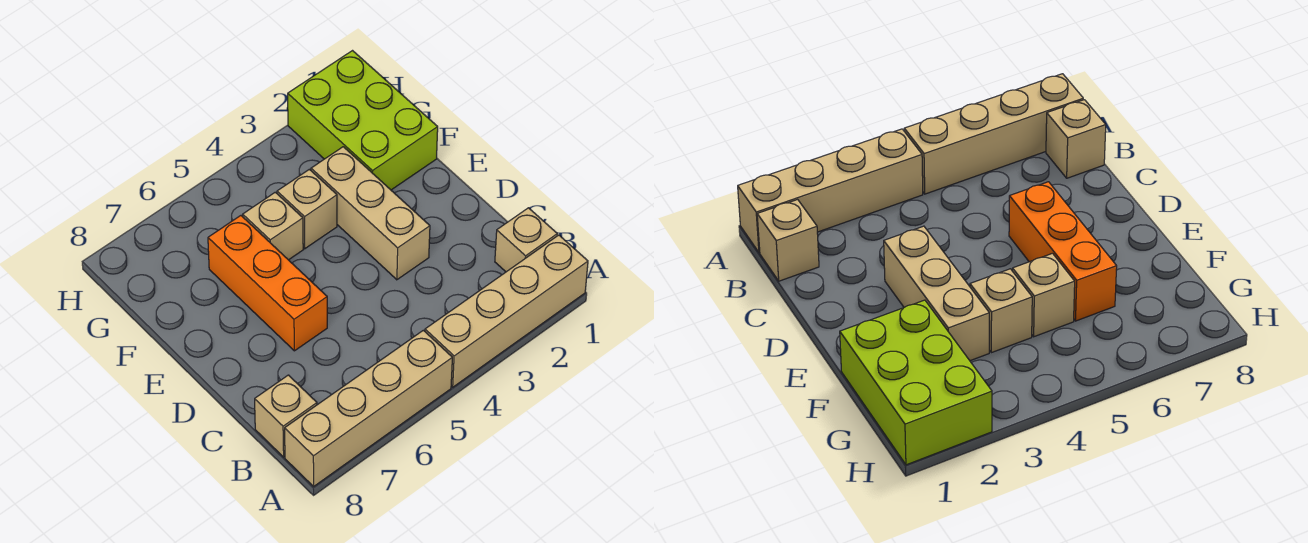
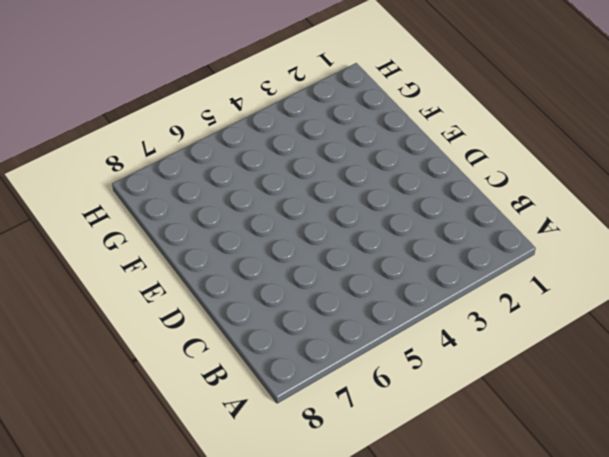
none -> tan brick A1:A4 level 1
none -> tan brick A5:A8 level 1

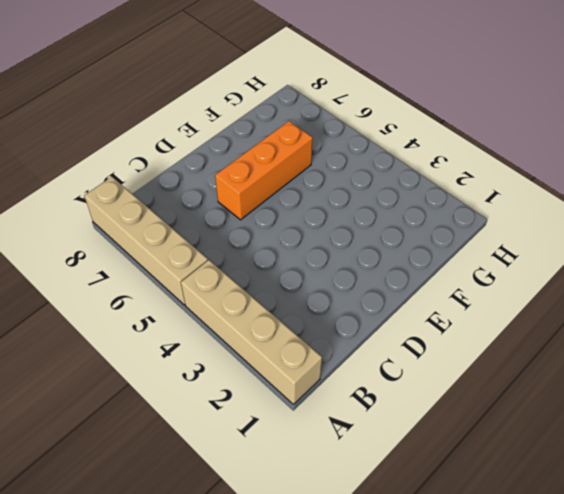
none -> tan brick B1 level 1
none -> tan brick B8 level 1

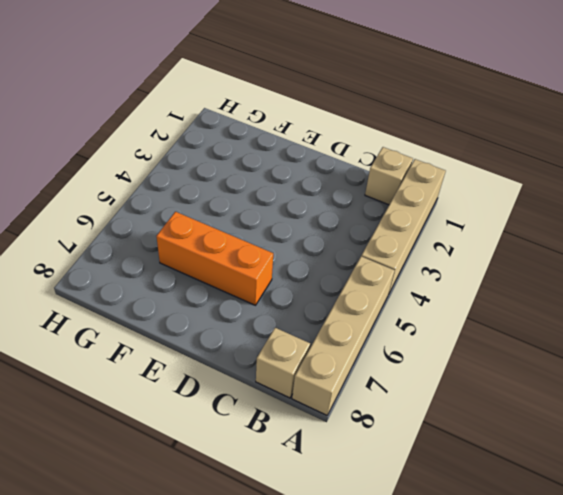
none -> tan brick D3:F3 level 1
none -> lime brick F1:H2 level 1

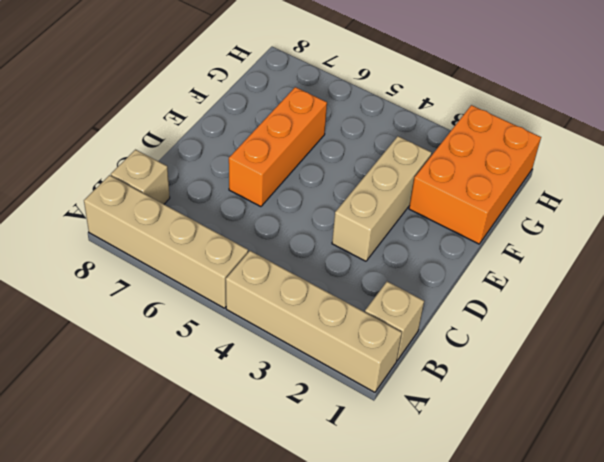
orange brick F1:H2 level 1 -> lime brick F1:H2 level 1
none -> tan brick F4 level 1
none -> tan brick F5 level 1

